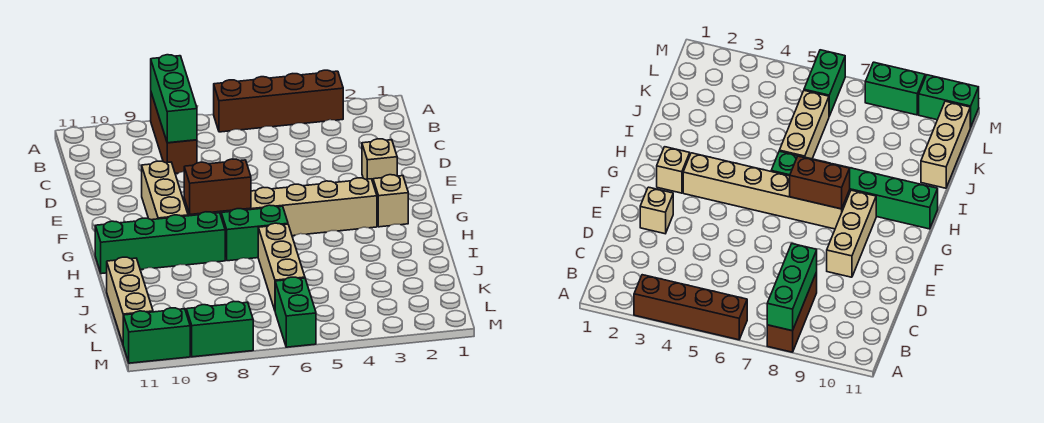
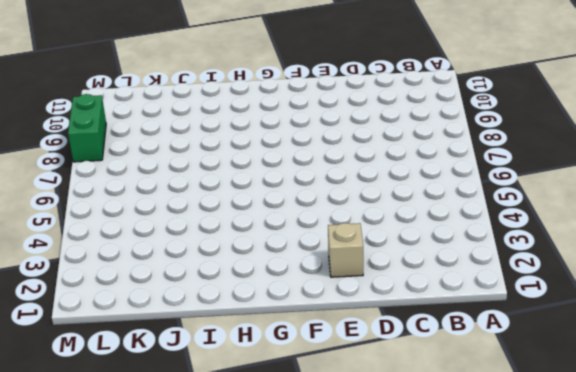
none -> brown brick A3:A6 level 1
none -> brown brick A8:C8 level 1
none -> tan brick E9:G9 level 1

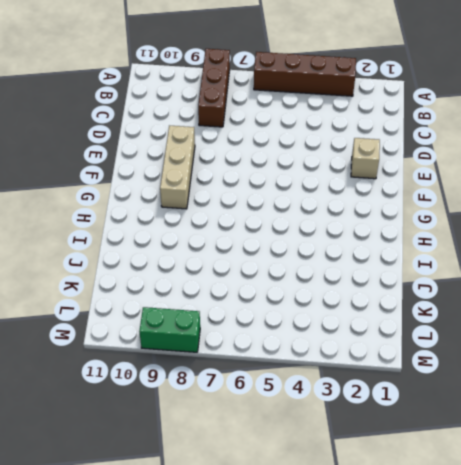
none -> tan brick G2 level 1
none -> tan brick G3:G8 level 1
none -> green brick H6:H7 level 1

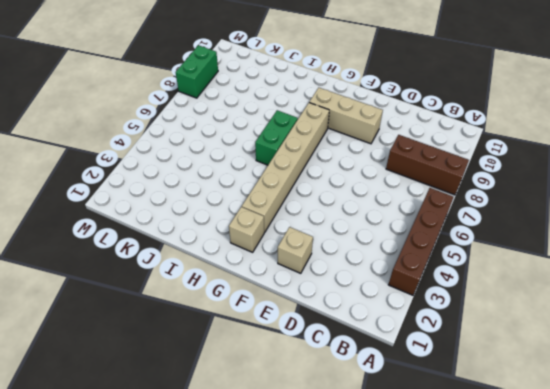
none -> green brick H8:H11 level 1
none -> tan brick I6:K6 level 1
none -> tan brick J11:L11 level 1

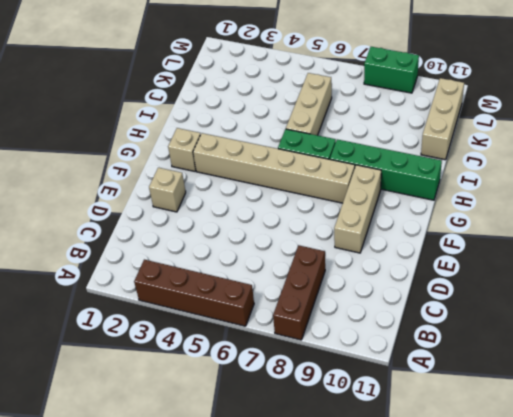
none -> green brick L6:M6 level 1
none -> green brick M10:M11 level 1
none -> green brick A8:C8 level 2

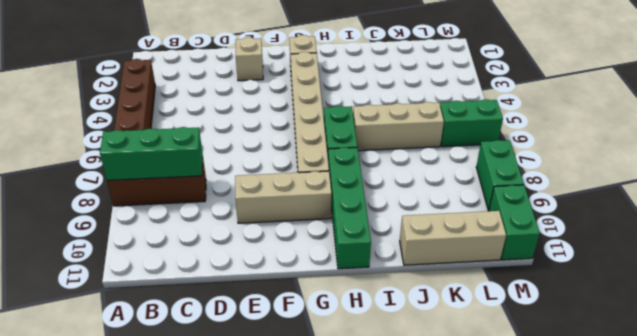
none -> brown brick G7:G8 level 2

